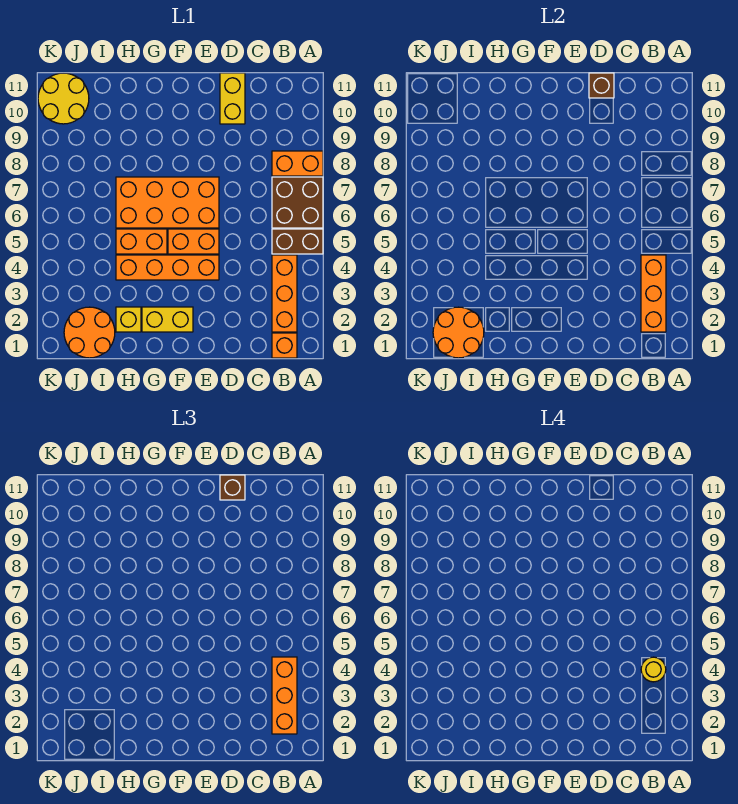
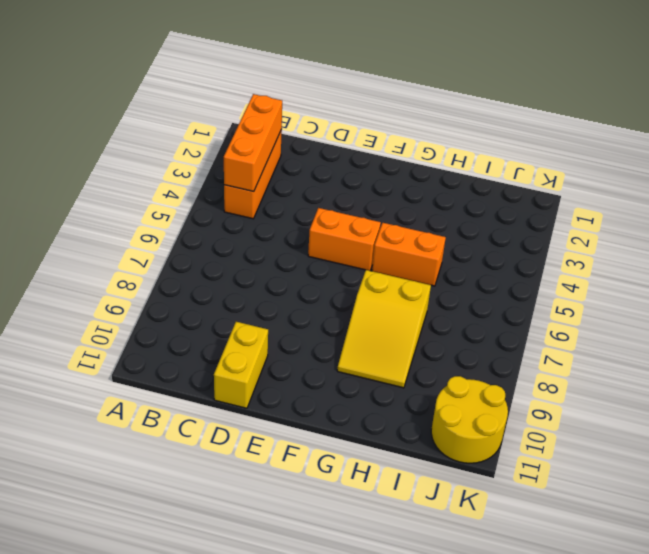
yellow slope G7:H9 level 1 top 7 -> orange brick E6:H7 level 1
none -> brown brick A5:B5 level 1
none -> brown brick A6:B7 level 1
none -> orange brick A8:B8 level 1

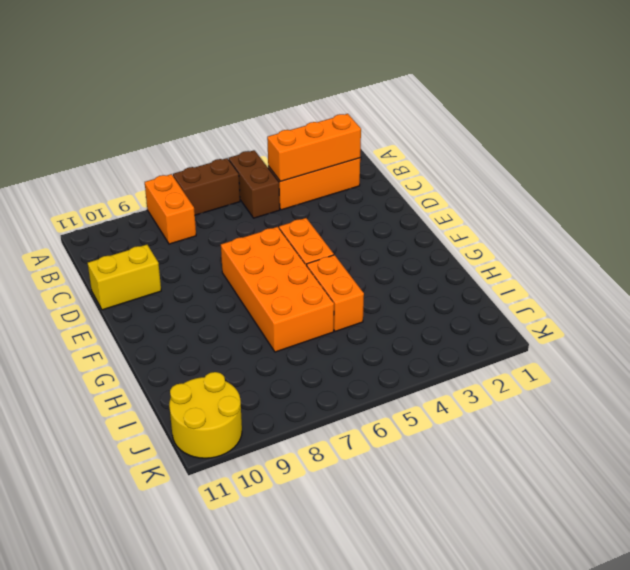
brown brick A6:A7 level 1 -> brown brick A6:B7 level 1
none -> orange brick B1 level 1
none -> orange brick E4:H4 level 1
none -> yellow brick F2:G2 level 1

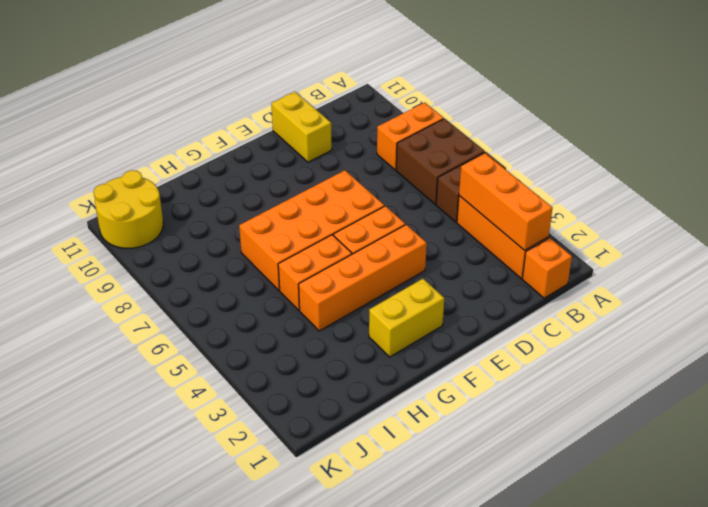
none -> yellow brick H2 level 1
none -> orange round brick I1:J2 level 1
none -> brown brick D11 level 2

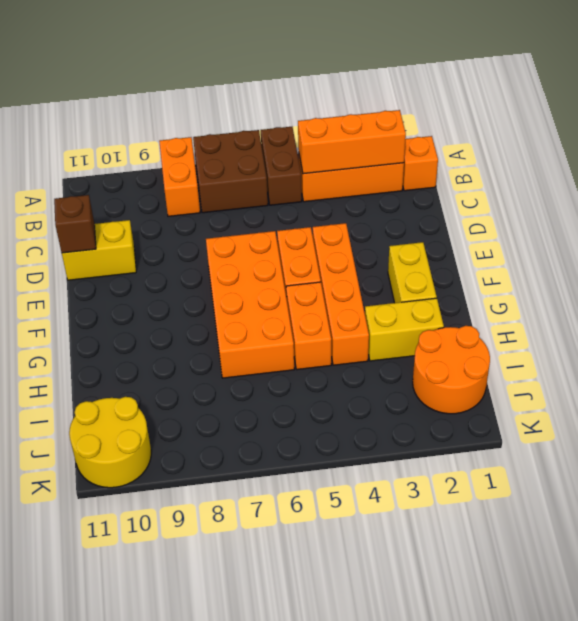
yellow brick H2:H3 level 1 -> yellow brick H2 level 1
none -> orange round brick I1:J2 level 2
none -> orange brick B2:B4 level 3
none -> brown brick D11 level 3

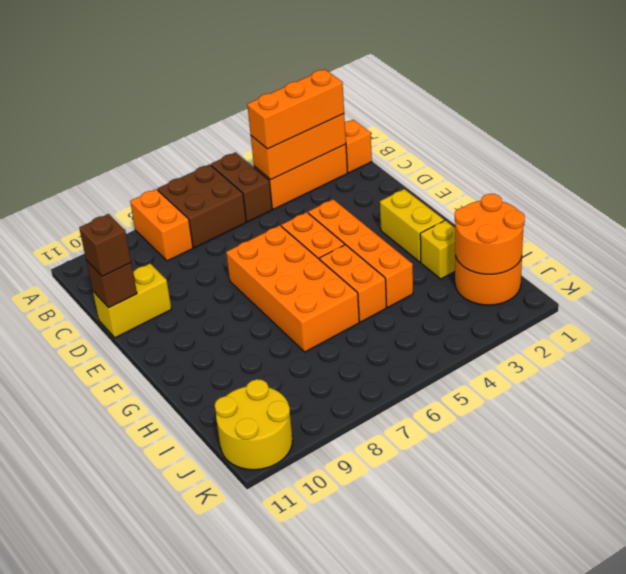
none -> yellow round brick B4 level 4

